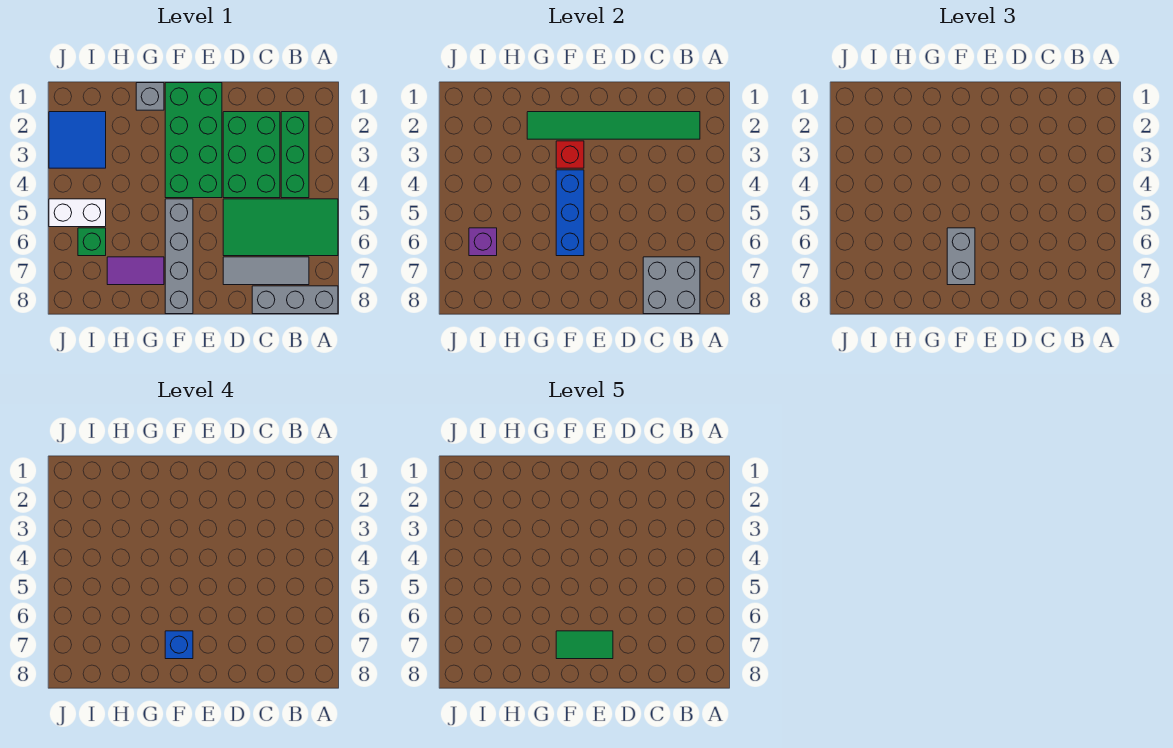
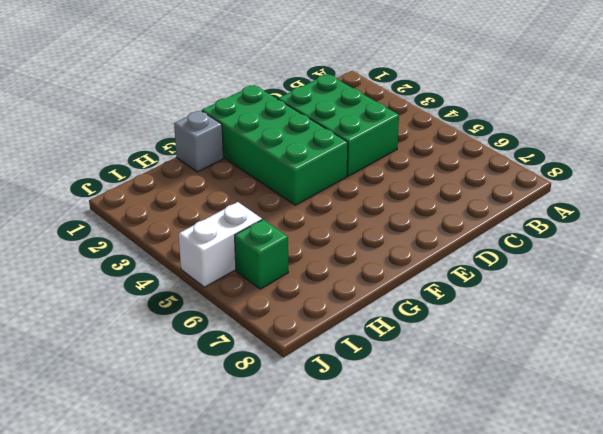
none -> green tile A5:D6 level 1
none -> grey brick A8:C8 level 1
none -> green brick B2:B4 level 1

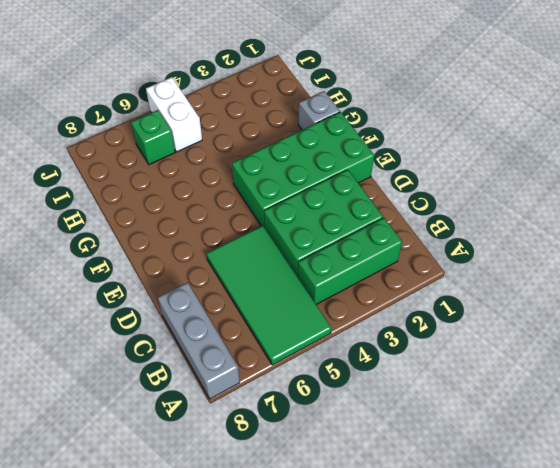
none -> grey tile B7:D7 level 1
none -> grey brick F5:F8 level 1
none -> purple tile G7:H7 level 1

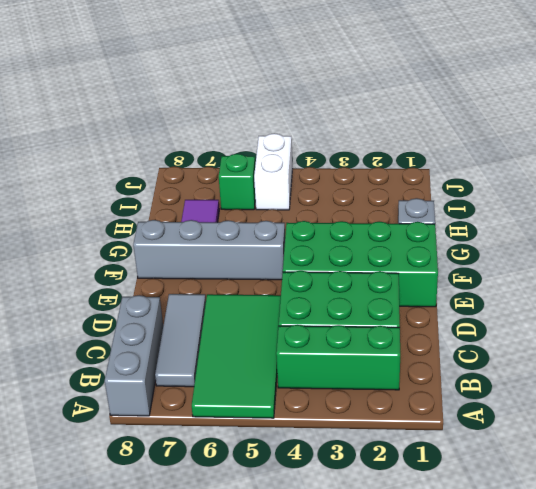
none -> blue tile I2:J3 level 1
none -> green tile B2:G2 level 2
none -> grey brick B7:C8 level 2

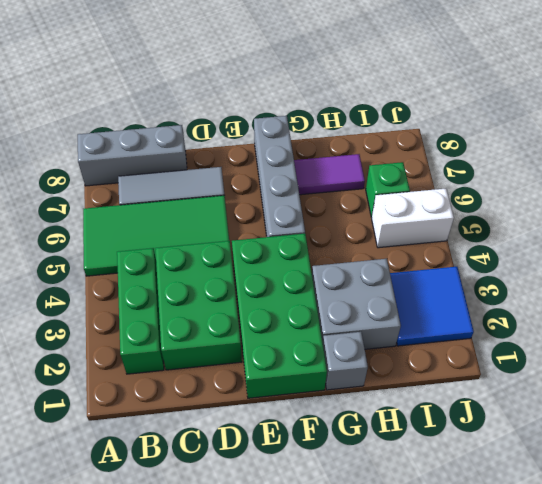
grey brick G2:H3 level 1 -> grey brick B7:C8 level 2
none -> green tile B2:G2 level 2
none -> red brick F3 level 2
none -> blue brick F4:F6 level 2

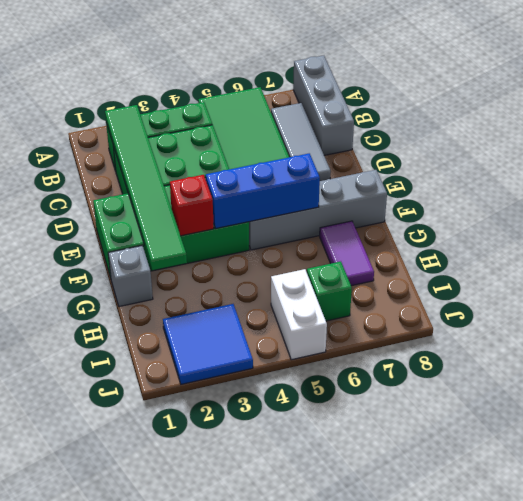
none -> grey brick B7:C8 level 2
none -> purple brick I6 level 2
none -> grey brick F6:F7 level 3

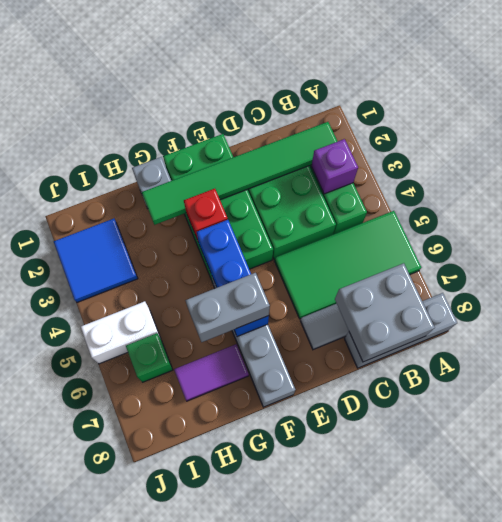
purple brick B3 level 2 -> purple brick I6 level 2
grey brick F6:G6 level 3 -> grey brick F6:F7 level 3
none -> blue brick F7 level 4
none -> green tile E7:F7 level 5

